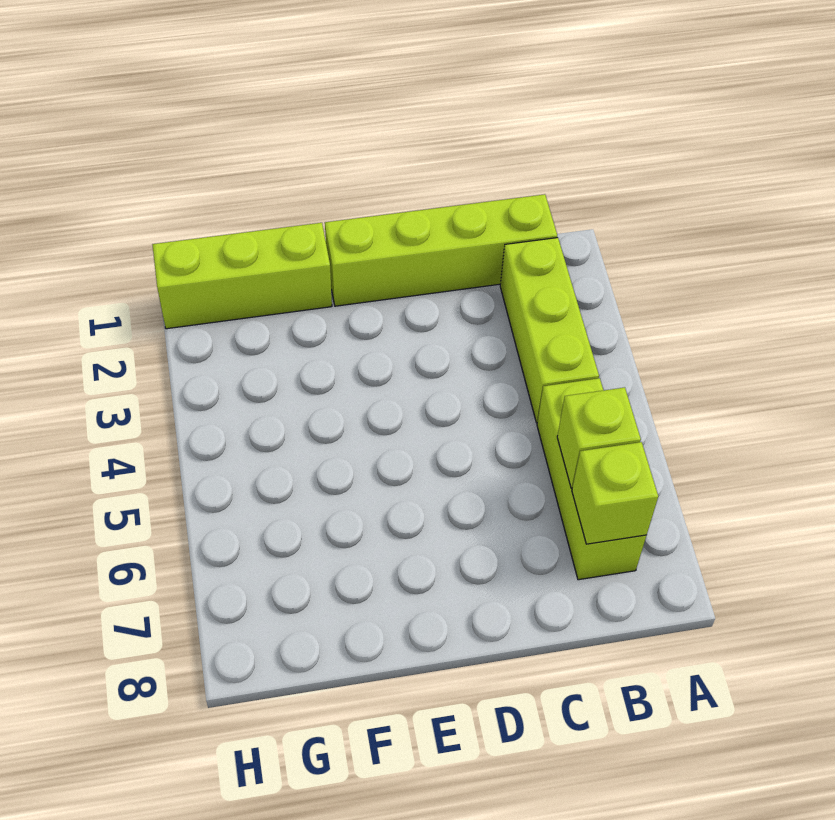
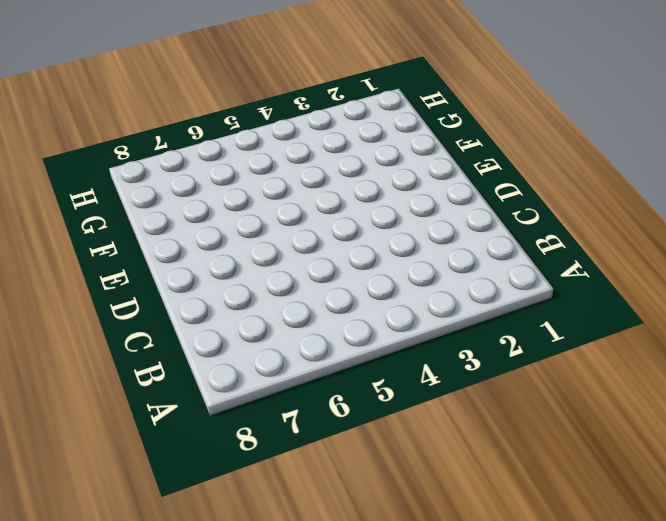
none -> lime brick B1:E1 level 1
none -> lime brick B2:B4 level 1

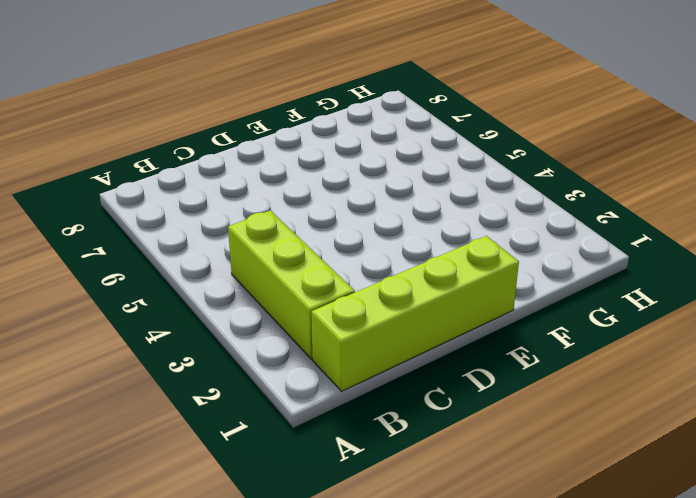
none -> lime brick B5:B7 level 1
none -> lime brick F1:H1 level 1

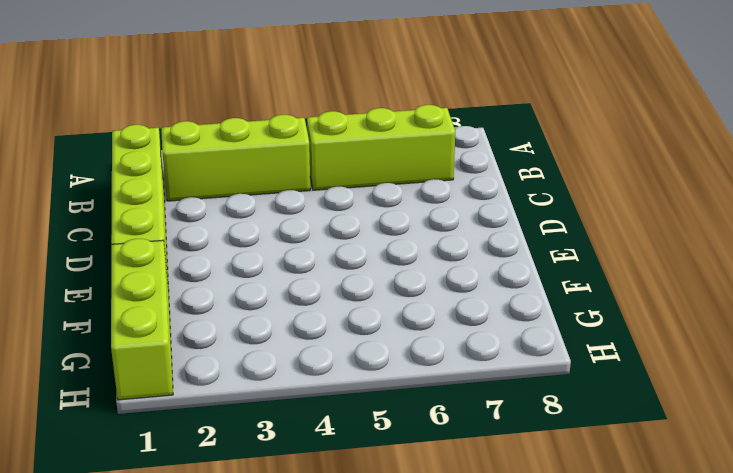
none -> lime brick B6 level 2
none -> lime brick B7 level 2

